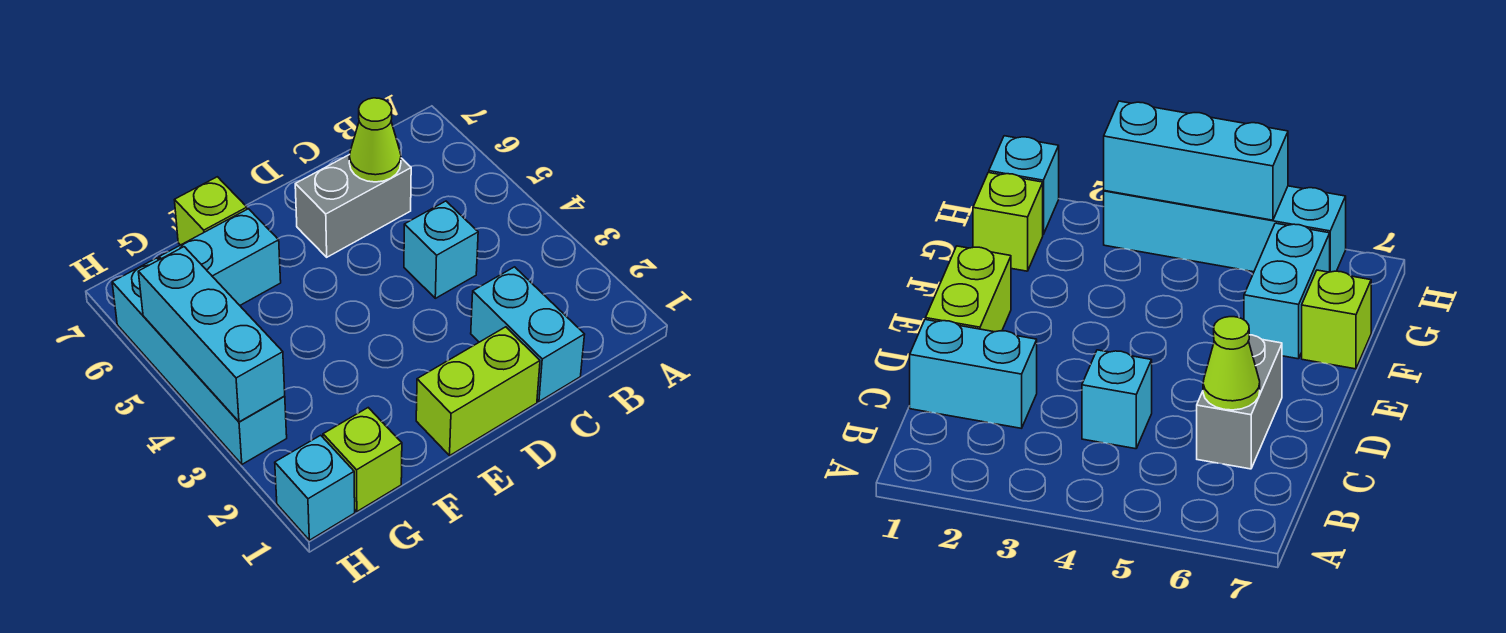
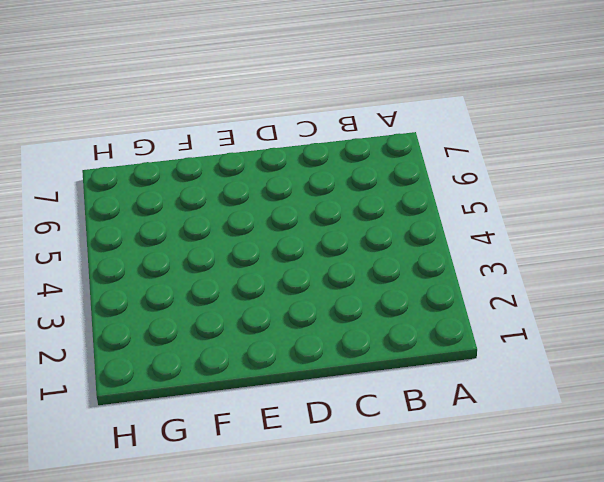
none -> cyan brick C1:C2 level 1
none -> cyan brick C4 level 1

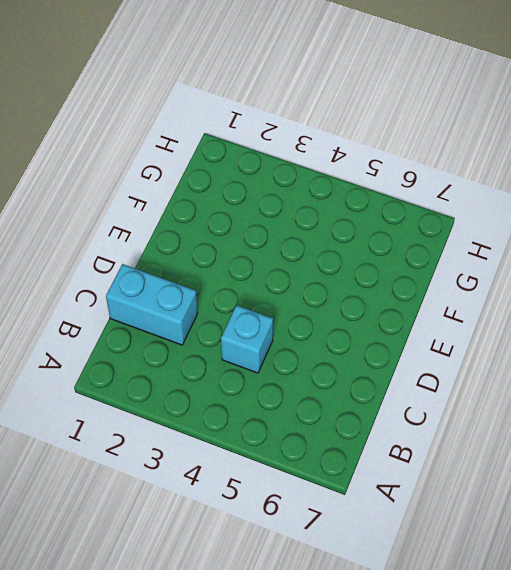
none -> grey brick C6:D6 level 1
none -> lime brick D1:E1 level 1

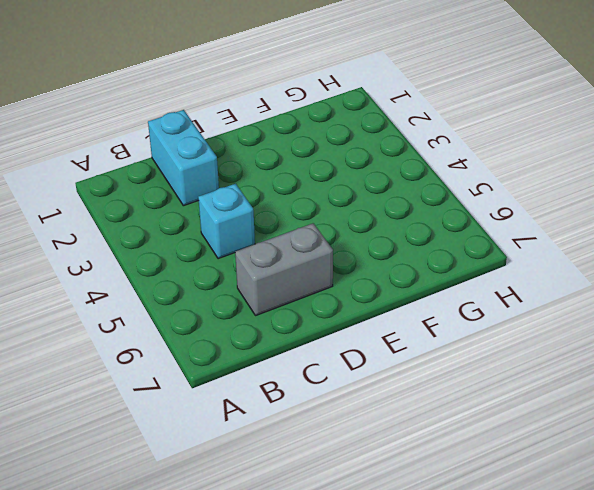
none -> lime brick D1:E1 level 1
none -> cyan brick F6:G6 level 1

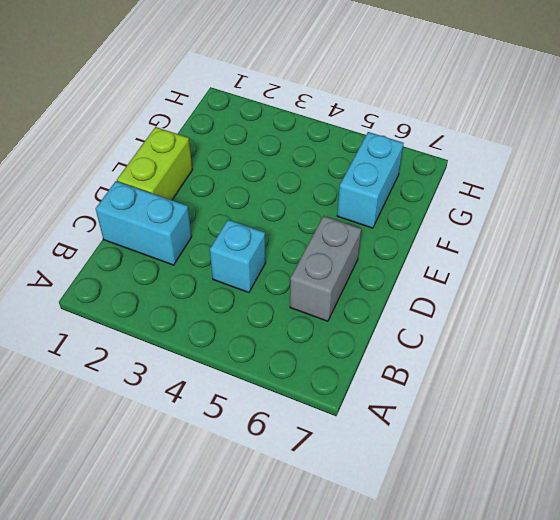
none -> lime brick F7 level 1
none -> lime brick G1 level 1

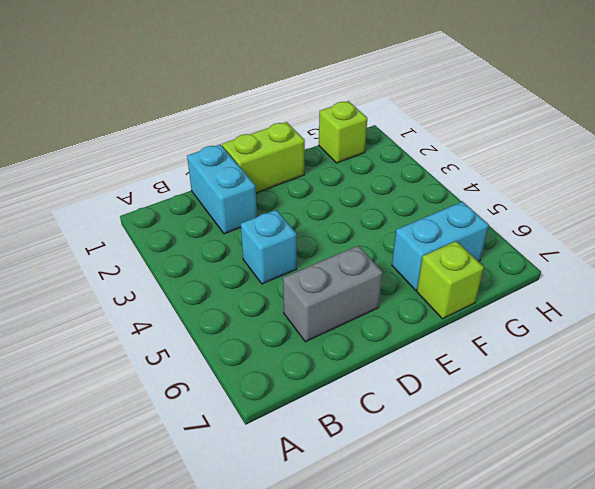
none -> cyan brick H1 level 1
none -> cyan brick H3:H6 level 1

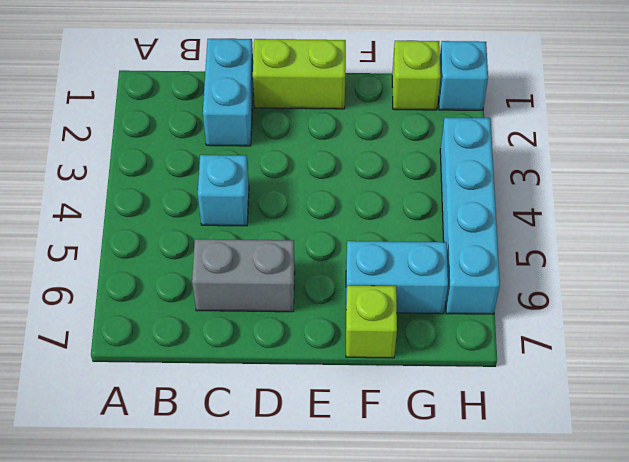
none -> lime cone C6 level 2
none -> cyan brick H3:H5 level 2

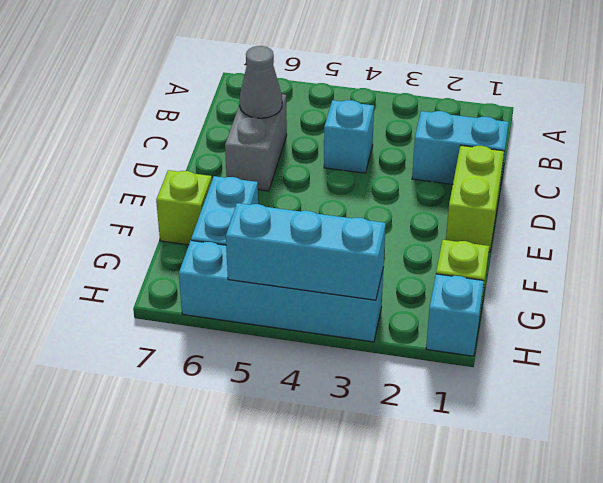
grey cone C6 level 2 -> lime cone C6 level 2

